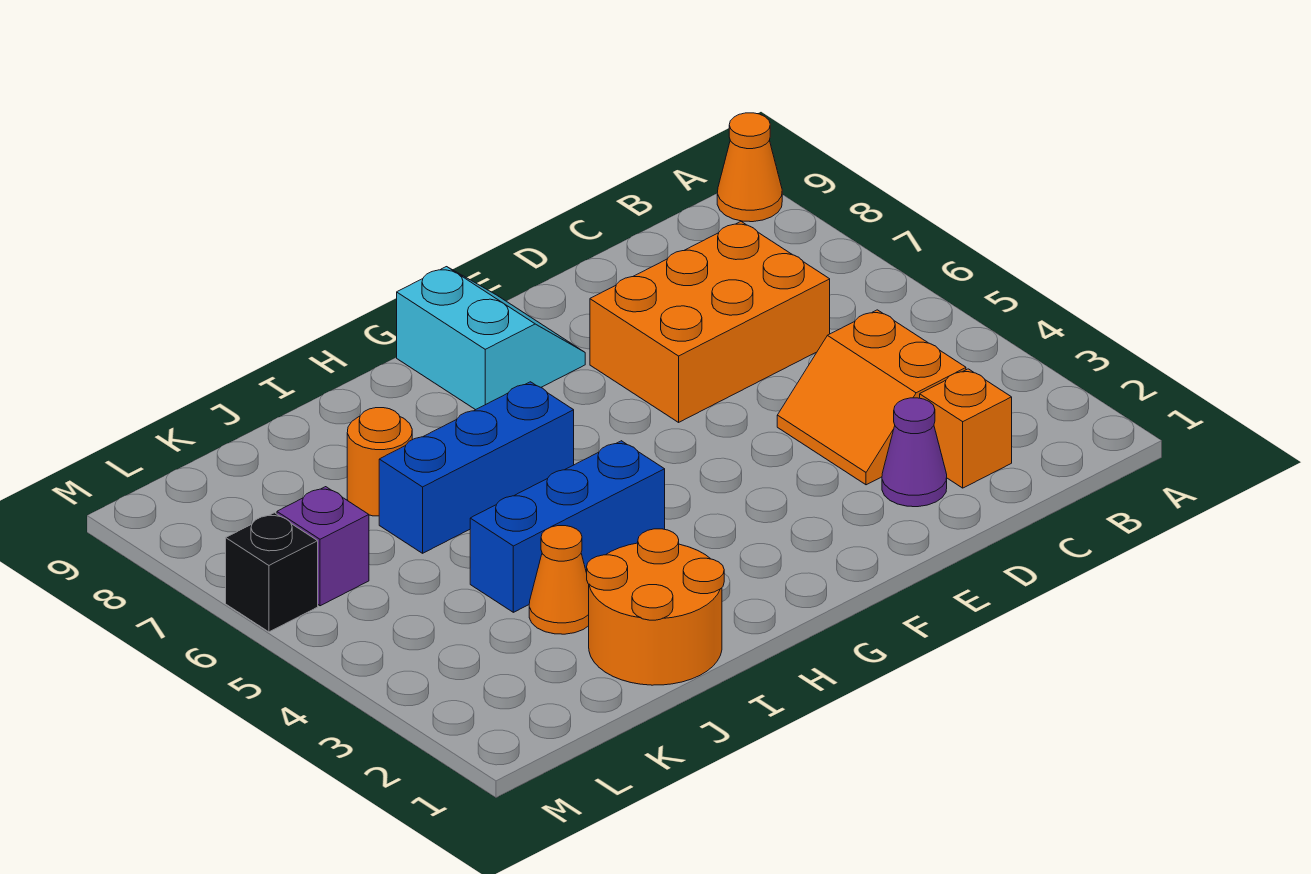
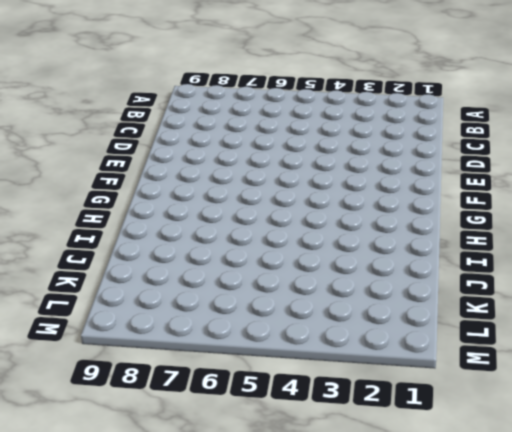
none -> orange cone A9 level 1
none -> orange brick C2 level 1
none -> orange slope C3:D4 level 1 top C

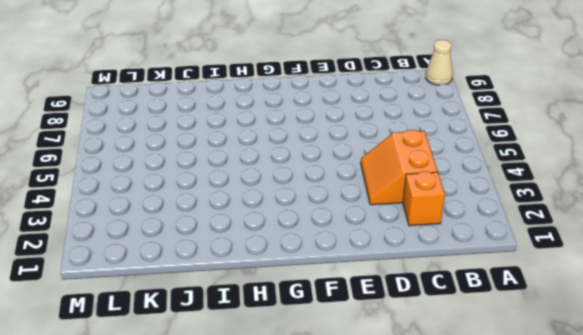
tan cone A9 level 1 -> orange cone A9 level 1
none -> orange brick C6:E7 level 1
none -> purple cone D2 level 1
none -> cyan slope F8:G9 level 1 top G

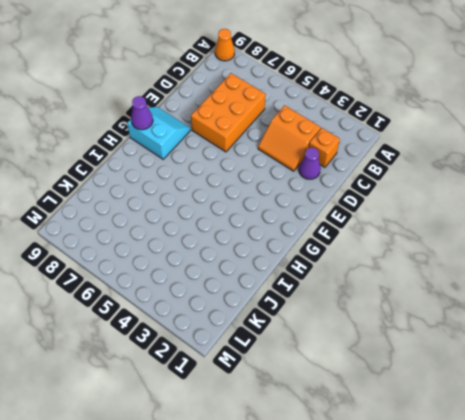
purple cone G9 level 2 -> none
none -> blue brick H4:J4 level 1
none -> blue brick H6:J6 level 1
none -> orange round brick I1:J2 level 1

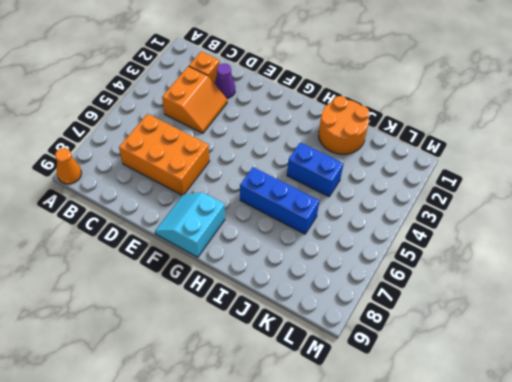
blue brick I4:J4 level 1 -> blue brick H4:J4 level 1
none -> orange cone J3 level 1
none -> orange round brick J7 level 1
none -> purple brick L6 level 1

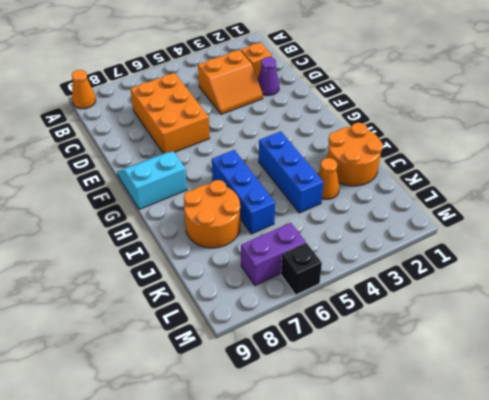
orange round brick I7:J8 level 1 -> orange round brick J7 level 1
purple brick L6:L7 level 1 -> purple brick L6 level 1

